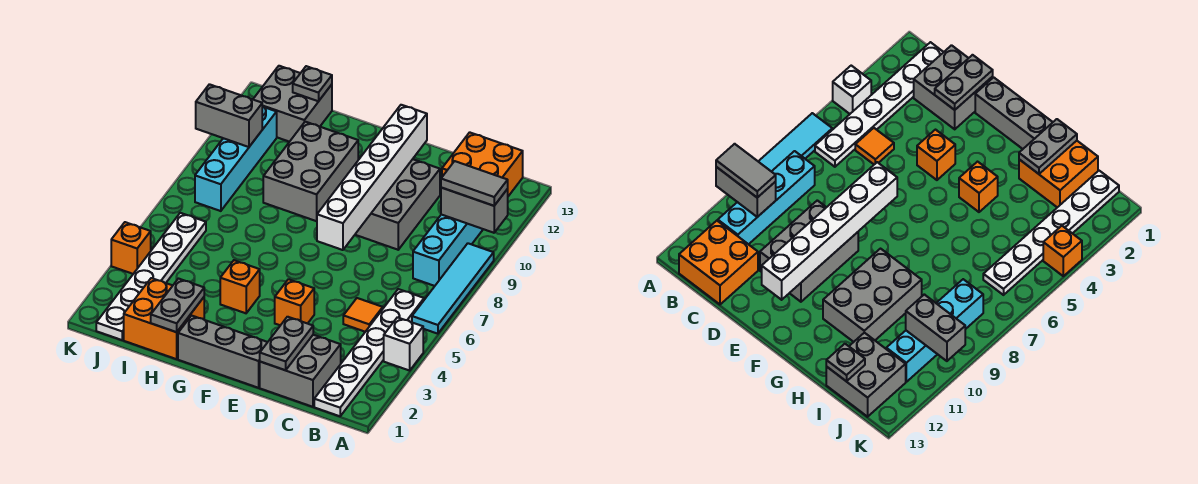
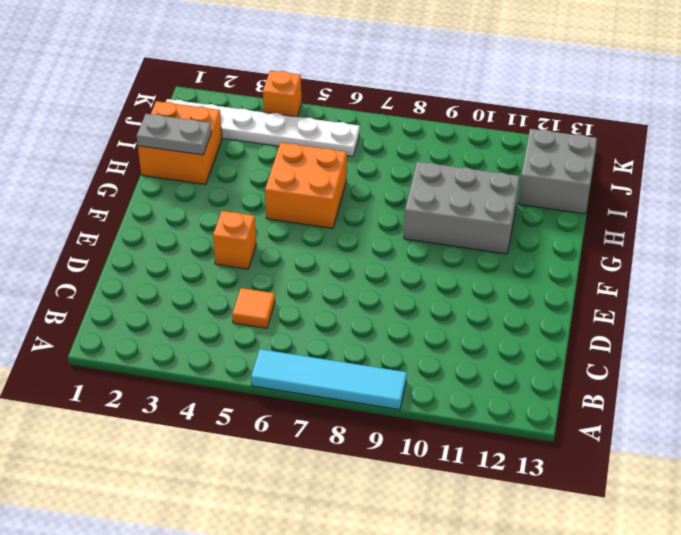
orange brick G5:H6 level 1 -> orange brick B12:C13 level 1
none -> white brick A4 level 1
none -> white plate B1:B6 level 1
none -> cyan brick B8:B11 level 1

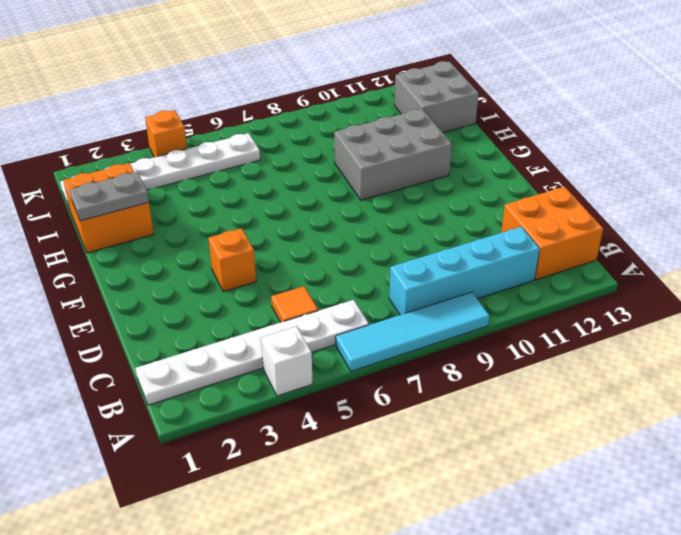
none -> grey brick C1:D2 level 1
none -> grey brick D9:E11 level 1
none -> grey brick E1:G1 level 1

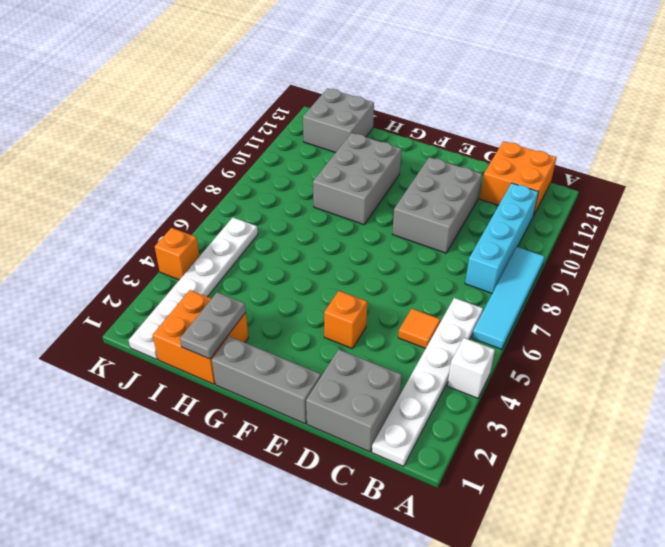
none -> orange brick G4 level 1
none -> cyan brick J8:J11 level 1
none -> grey brick A10:B10 level 2

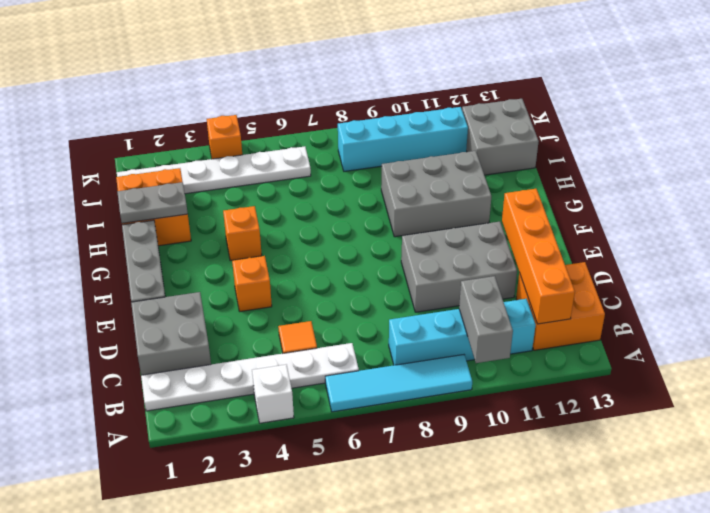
orange brick B12:E12 level 2 -> white brick E7:E12 level 2
none -> grey plate D1:D2 level 2
none -> grey plate I13 level 2
none -> grey brick J10:K10 level 2

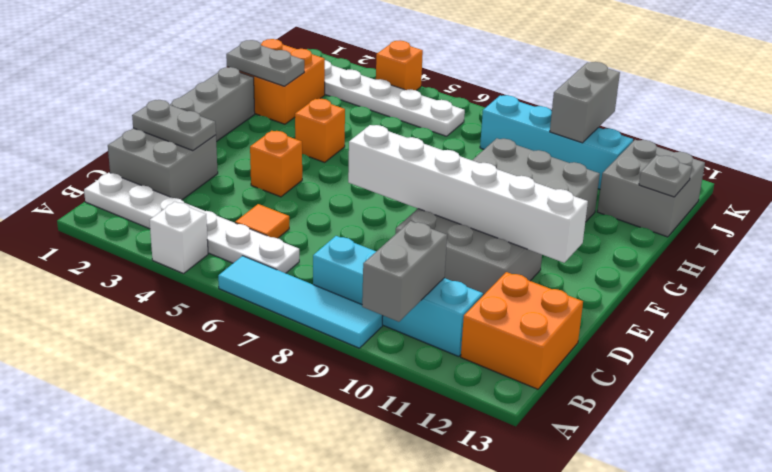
none -> grey tile A10:B10 level 3

